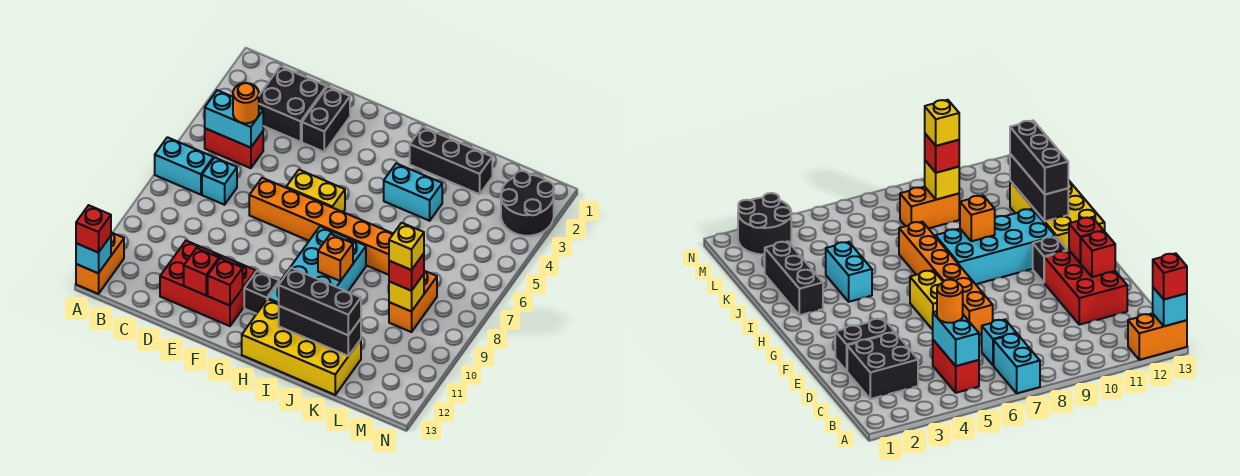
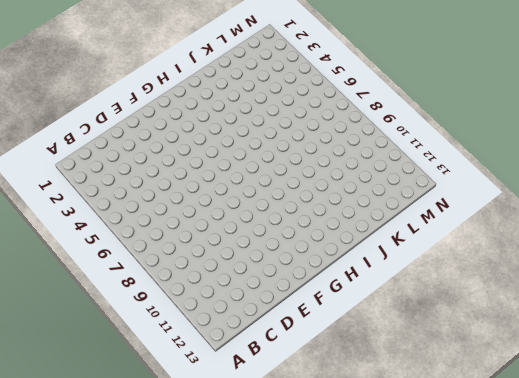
none -> cyan brick A7:B7 level 1
none -> orange brick A12:A13 level 1
none -> red brick B5:C5 level 1

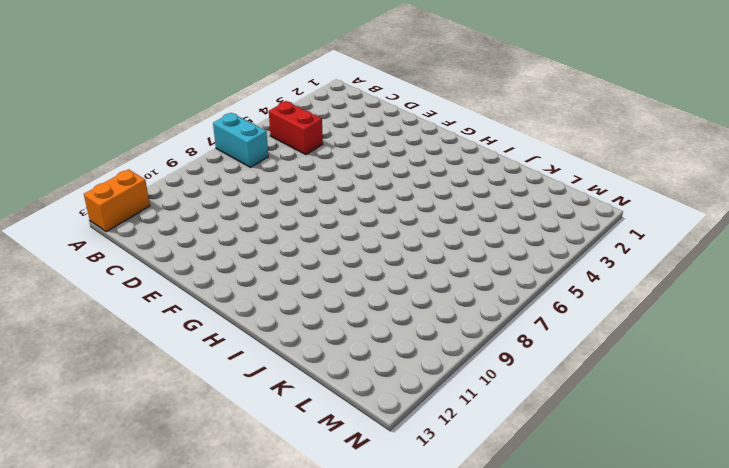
none -> black brick C2:D3 level 1
none -> cyan brick C7 level 1
none -> red brick D11:F12 level 1

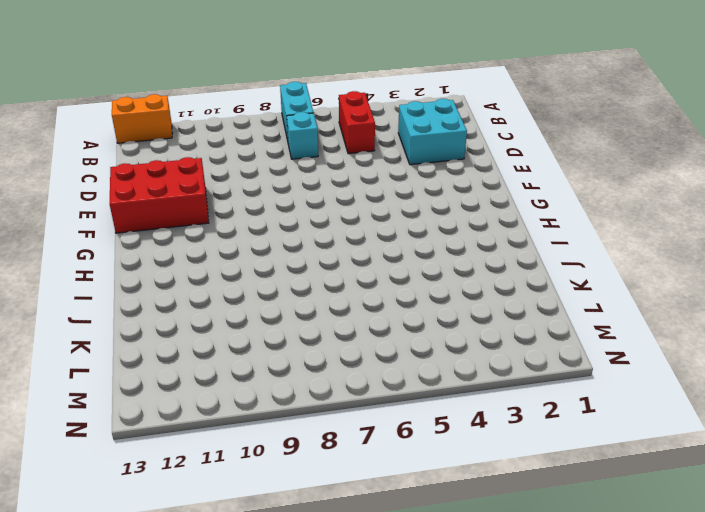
cyan brick C2:D3 level 1 -> black brick C2:D3 level 1
red brick E11:F13 level 1 -> red brick D11:F12 level 1
none -> black brick E2:E3 level 1
none -> orange brick E7:J7 level 1
none -> yellow brick F6:G6 level 1

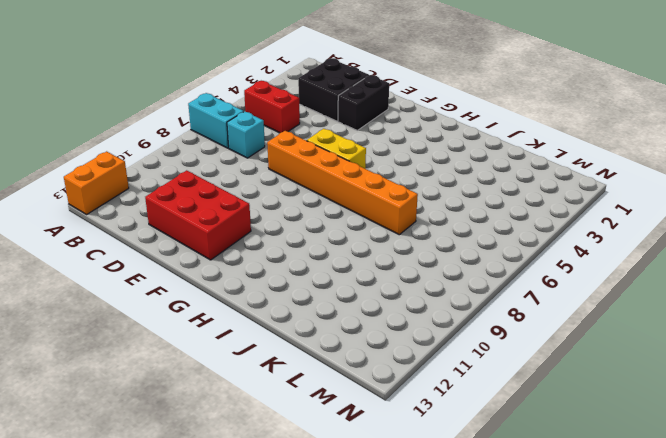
none -> black brick G11 level 1
none -> cyan brick H8:I11 level 1
none -> yellow brick H12:K13 level 1

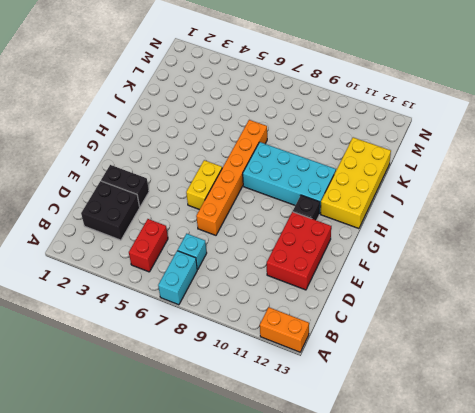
none -> black brick I2:K2 level 1
none -> cyan brick I4:J4 level 1
none -> orange brick L8:L9 level 1

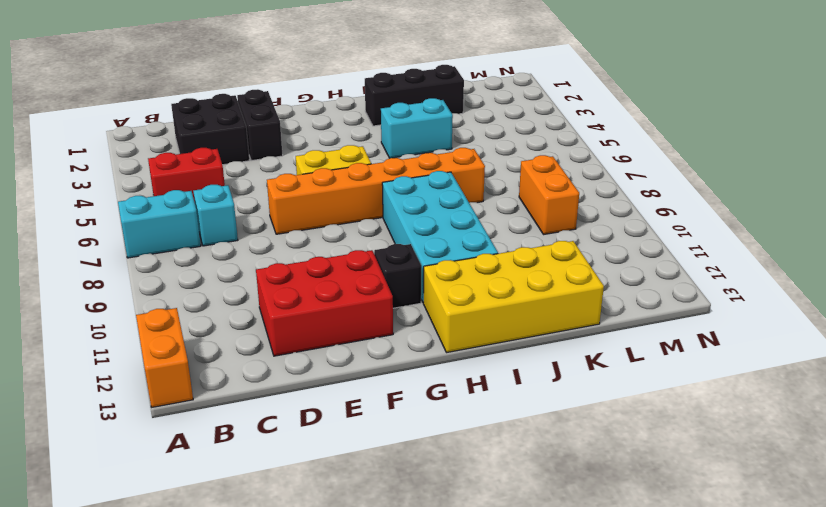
none -> black round brick M2:N3 level 1
none -> cyan brick A13 level 2
none -> cyan brick B5:C5 level 2

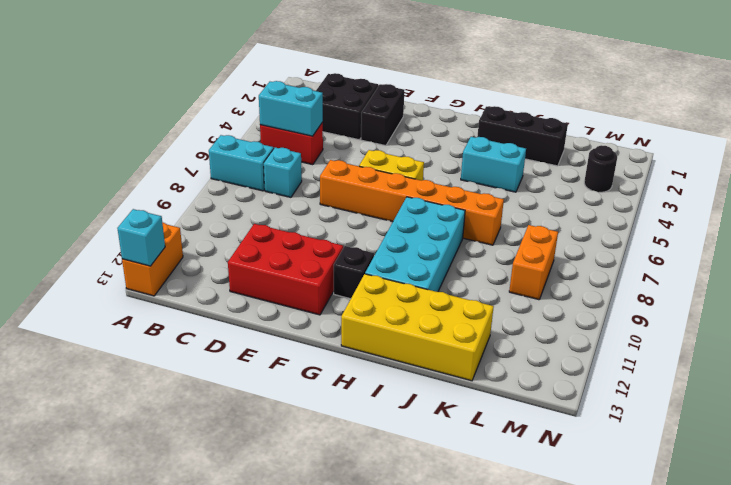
black round brick M3 level 1 -> black round brick M2:N3 level 1
none -> red brick E12 level 2
none -> red brick F12 level 2
none -> orange brick I9 level 2

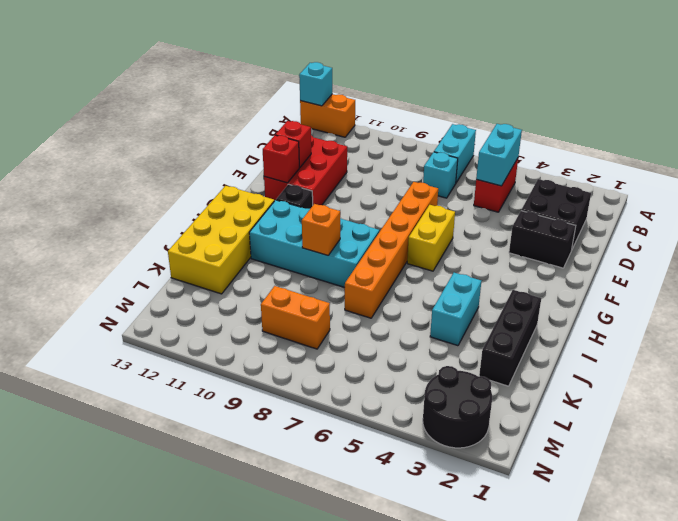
none -> black brick I12:K12 level 2
none -> yellow brick L9 level 2
none -> red brick A13 level 3

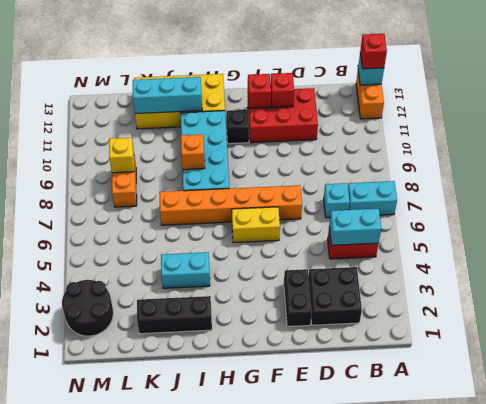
cyan brick I12:K12 level 2 -> black brick I12:K12 level 2
none -> orange round brick C5 level 3
none -> black brick I12:K12 level 3
none -> red brick L9 level 3

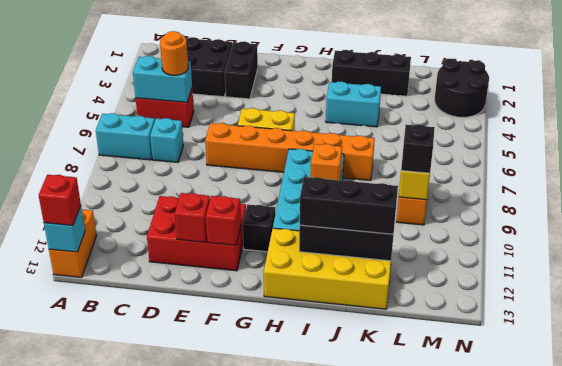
black brick L9 level 3 -> red brick L9 level 3
none -> yellow brick L9 level 4

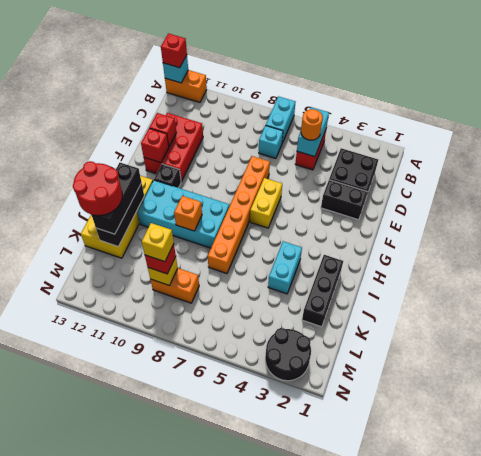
red round brick J12:K13 level 4 -> none

